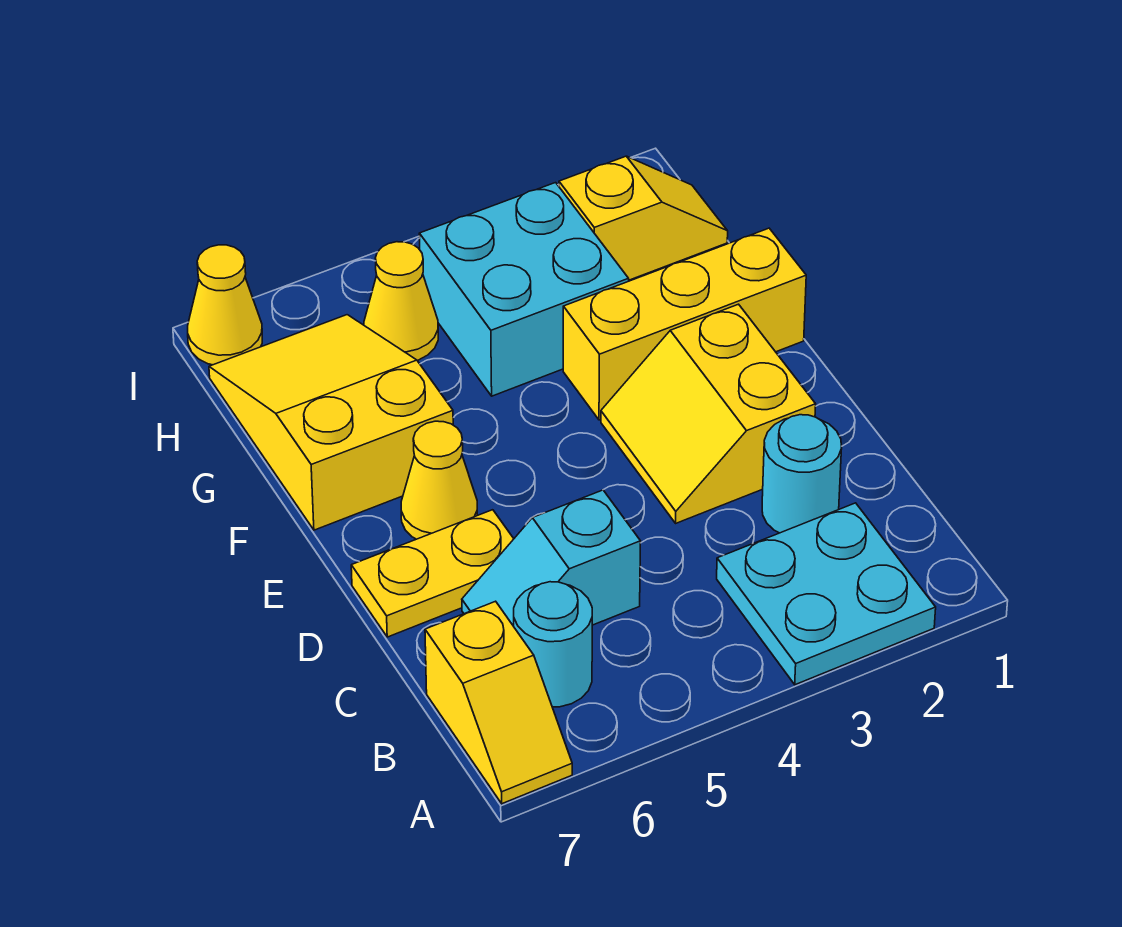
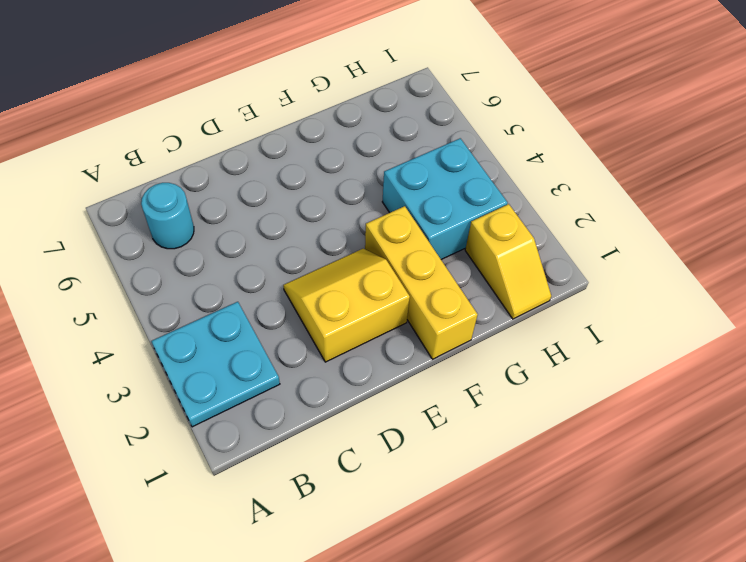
none -> yellow slope A7:B7 level 1 top B
none -> cyan round brick C2 level 1
none -> cyan slope C5:C6 level 1 top 5

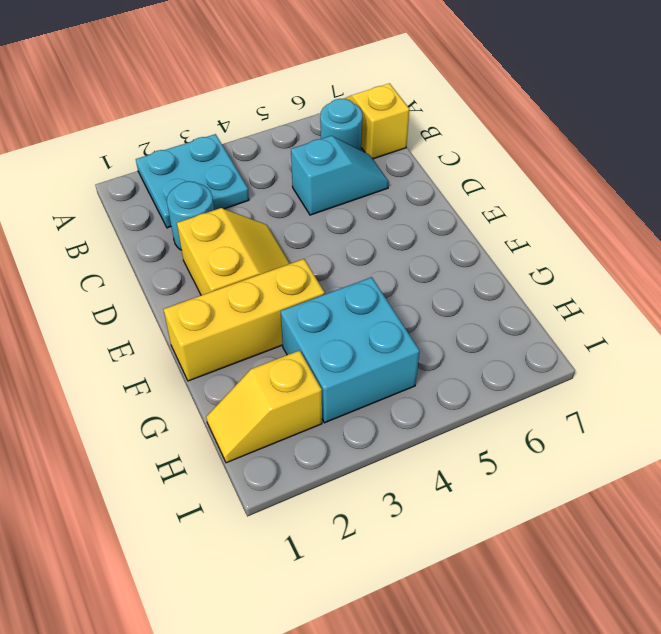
none -> yellow plate D6:D7 level 1
none -> yellow cone E6 level 1
none -> yellow slope F6:H7 level 1 top F

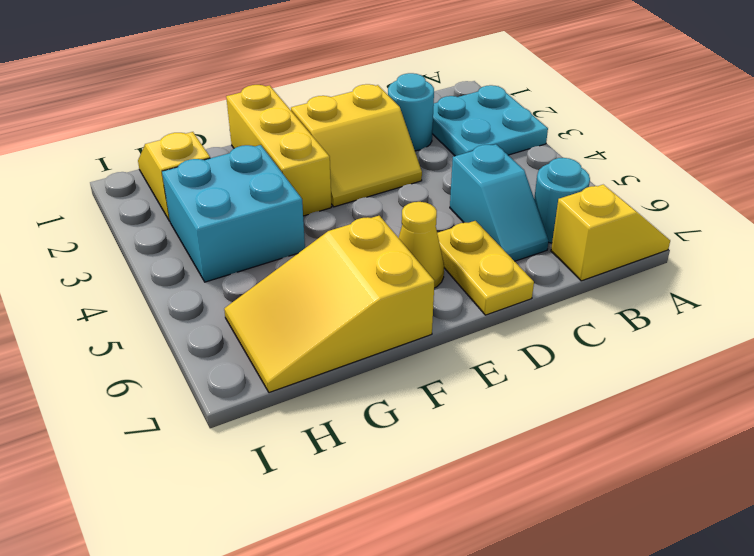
none -> yellow cone H5 level 1
none -> yellow cone I7 level 1

